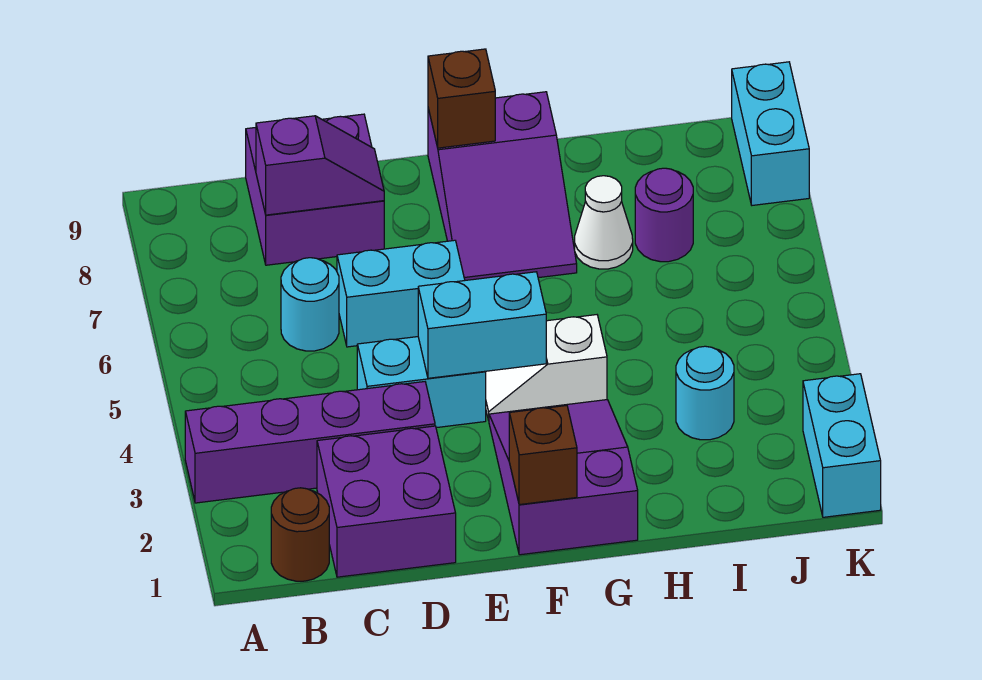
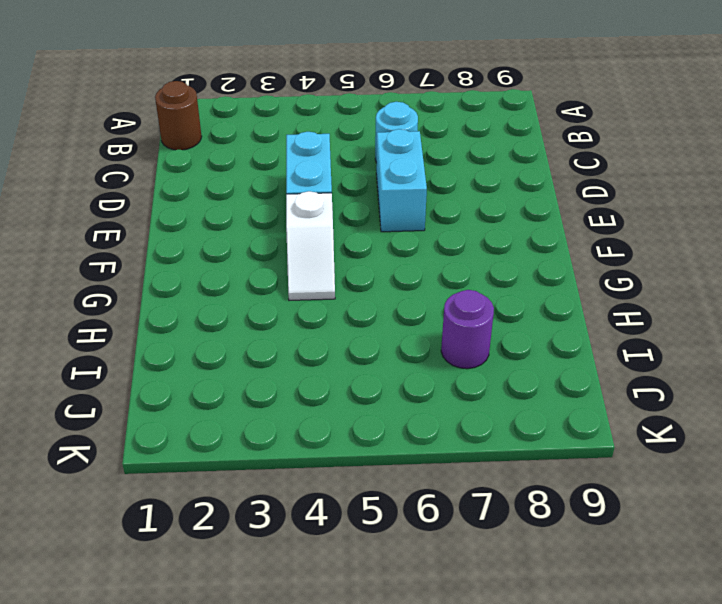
white slope F4:G4 level 1 top F -> white slope F4:G4 level 1 top G
none -> purple brick A3:D3 level 1
none -> purple brick C1:D2 level 1
none -> purple brick C8:D9 level 1

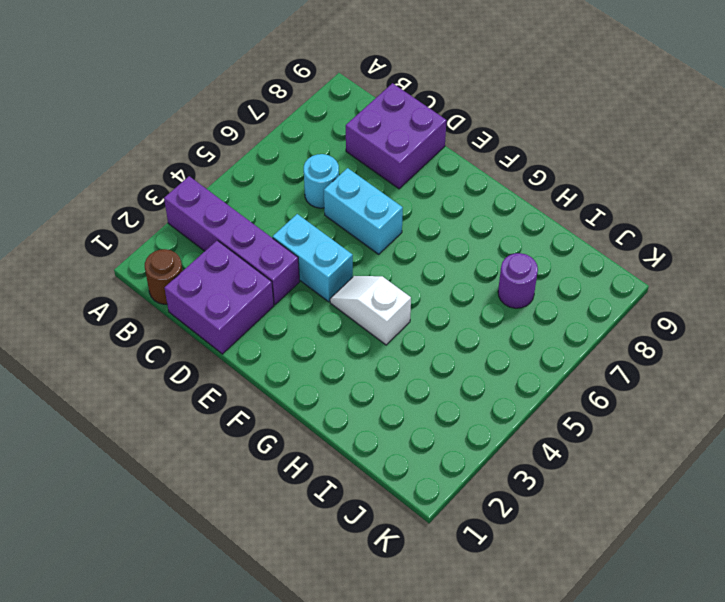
none -> purple slope F1:G3 level 1 top 1
none -> purple slope F7:G9 level 1 top 9
none -> white cone H7 level 1

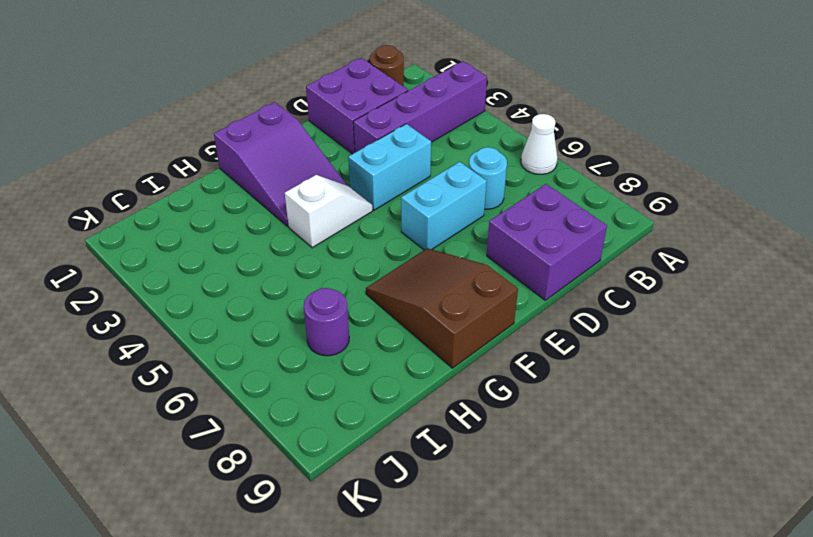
white cone A6 level 1 -> white cone H7 level 1
brown slope F7:G9 level 1 top 9 -> purple slope F7:G9 level 1 top 9
none -> cyan round brick I3 level 1
none -> cyan brick K1:K2 level 1
none -> cyan brick K8:K9 level 1

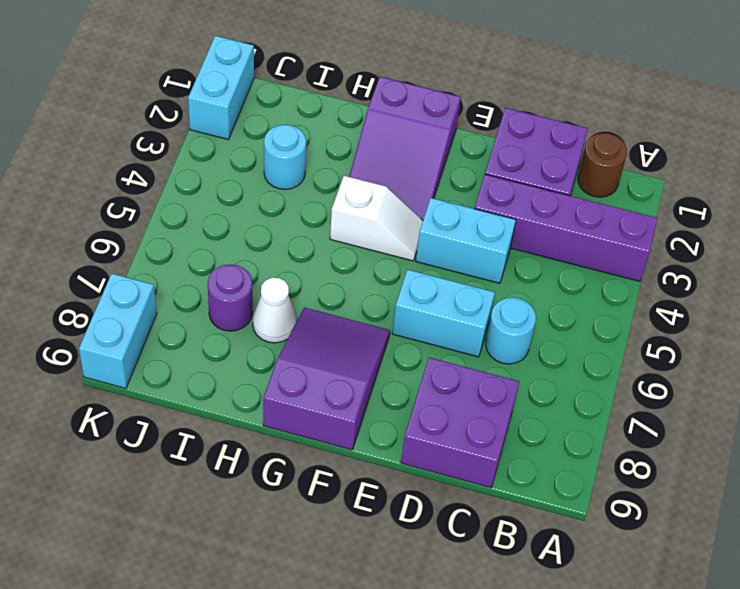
none -> purple slope C8:D8 level 2 top C
none -> cyan brick E4:F4 level 2
none -> brown brick F1 level 2

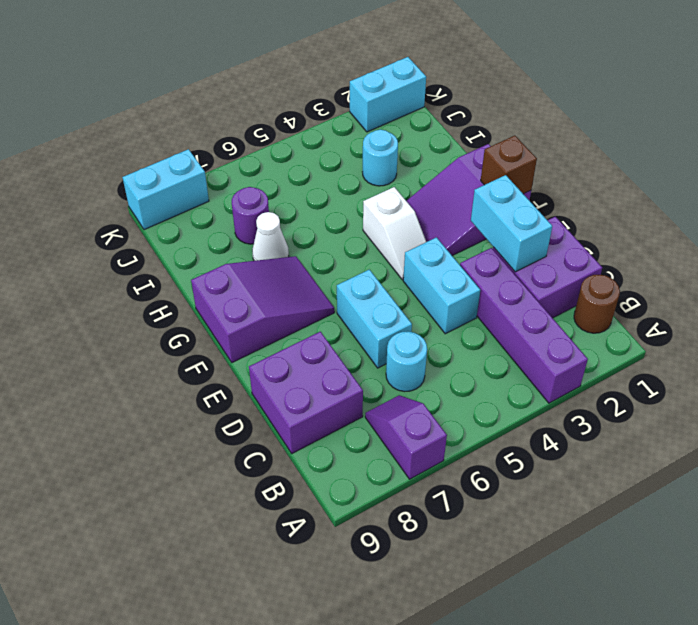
purple slope A7:B7 level 1 top A -> purple slope C8:D8 level 2 top C
cyan brick D2:E2 level 2 -> cyan brick E4:F4 level 2
none -> brown brick F9 level 2

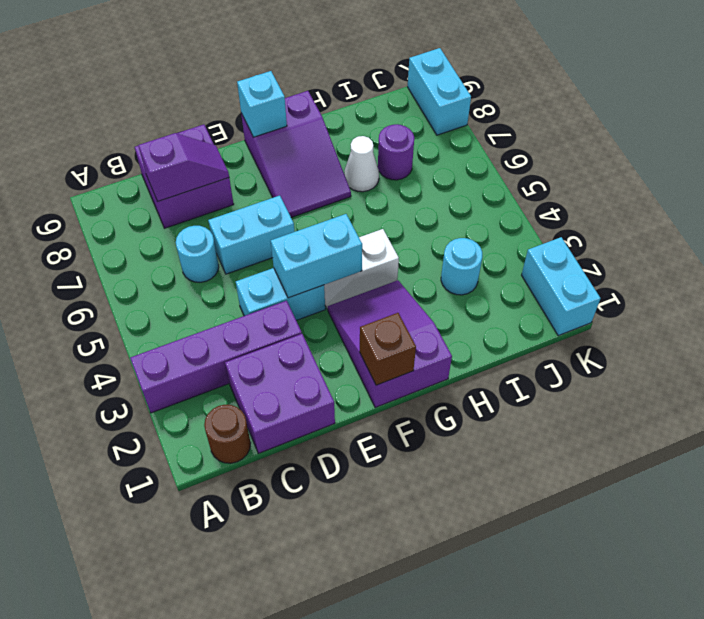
cyan brick F9 level 2 -> brown brick F9 level 2

